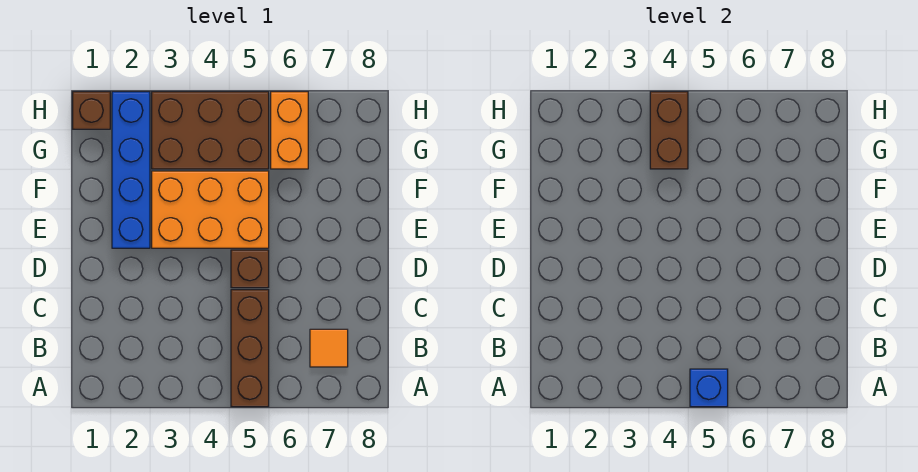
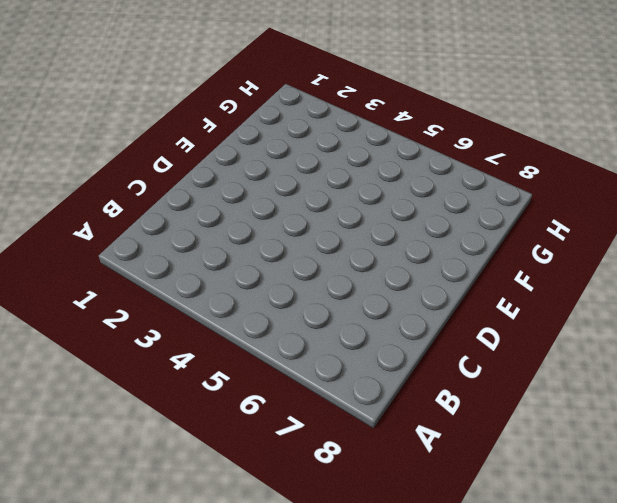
none -> brown brick A5:C5 level 1
none -> orange tile B7 level 1

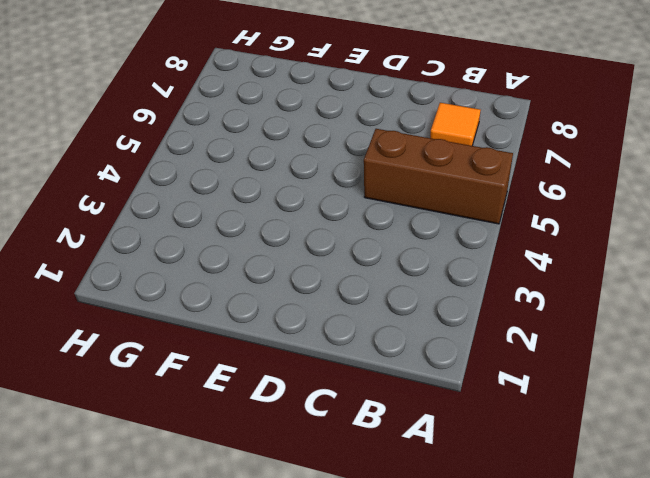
none -> brown brick D5 level 1
none -> blue brick E2:H2 level 1

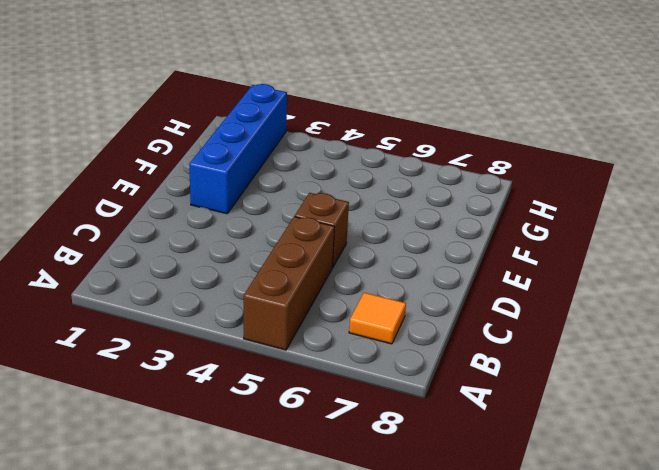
none -> orange brick E3:F5 level 1
none -> brown brick G3:H5 level 1

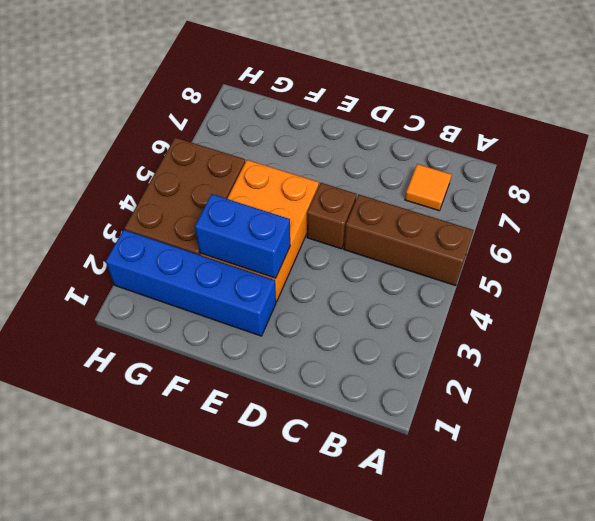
blue brick E3:F3 level 2 -> none
none -> orange brick G6:H6 level 1
none -> brown brick H1 level 1

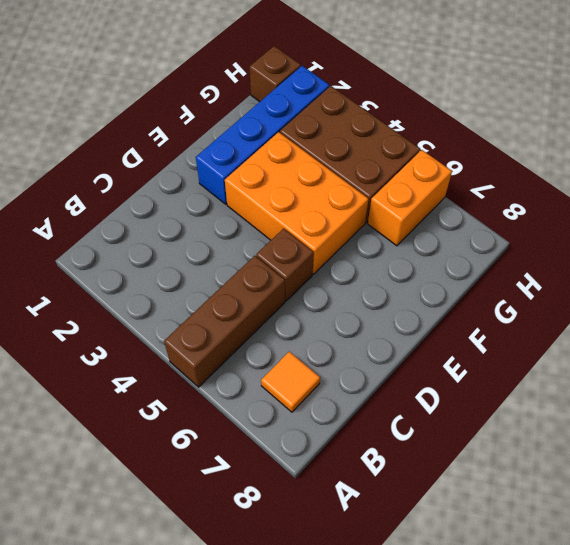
none -> blue brick A5 level 2
none -> brown brick G4:H4 level 2

